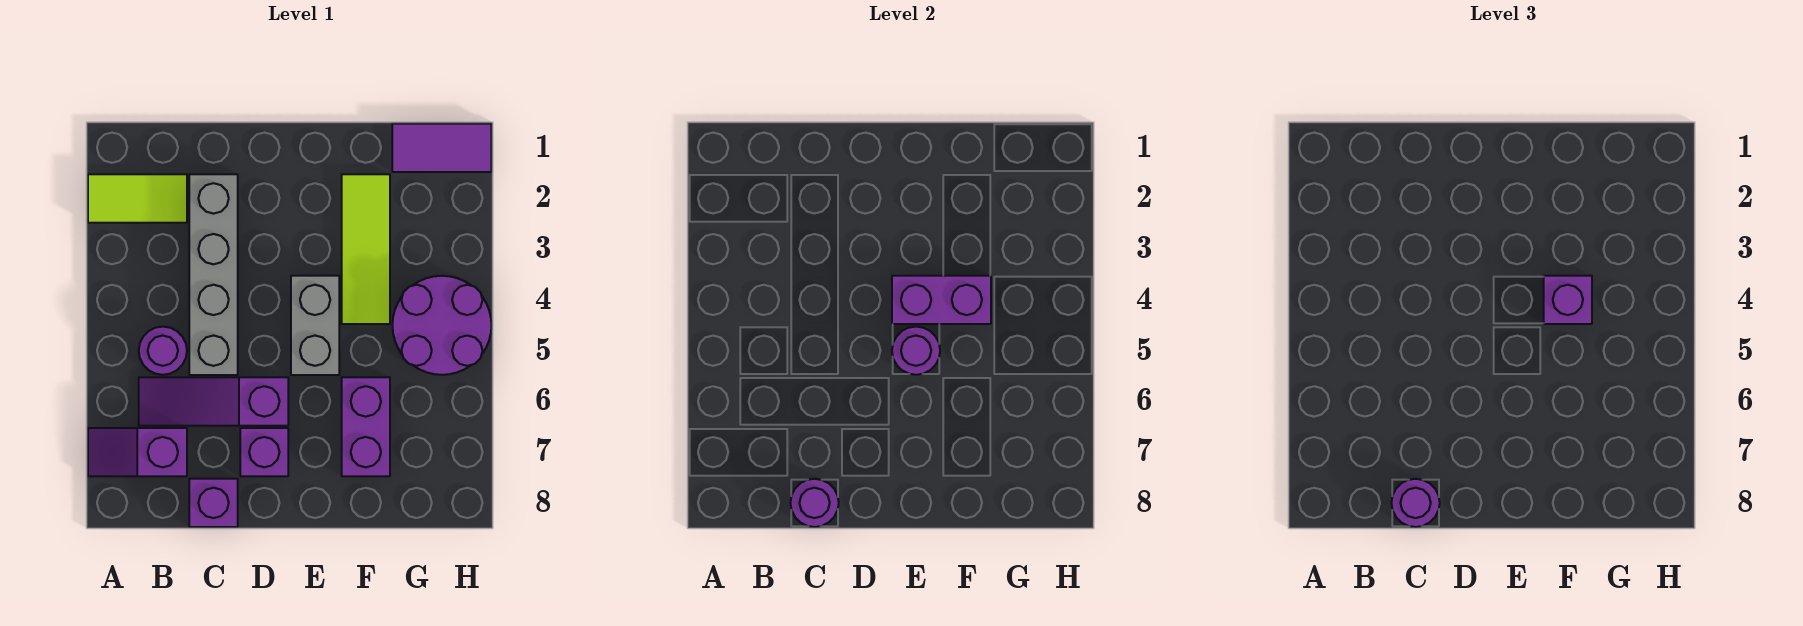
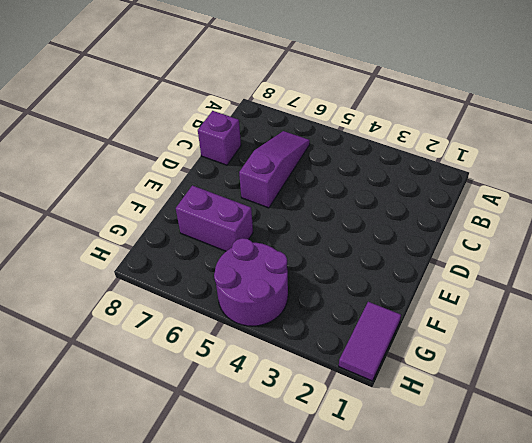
none -> lime tile A2:B2 level 1
none -> purple slope A7:B7 level 1 top B
none -> purple round brick B5 level 1

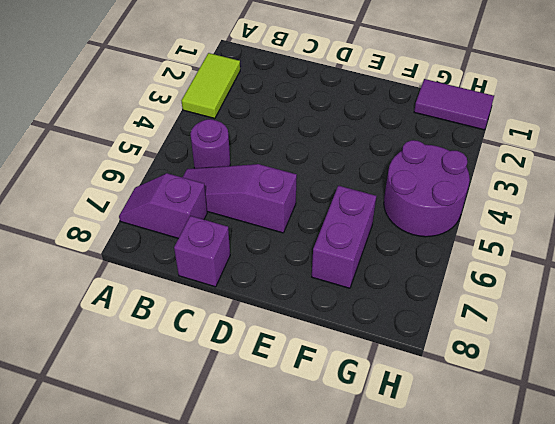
lime tile A2:A3 level 1 -> lime tile A2:B2 level 1
none -> grey brick C2:C5 level 1
none -> purple brick D7 level 1
none -> grey brick E4:E5 level 1

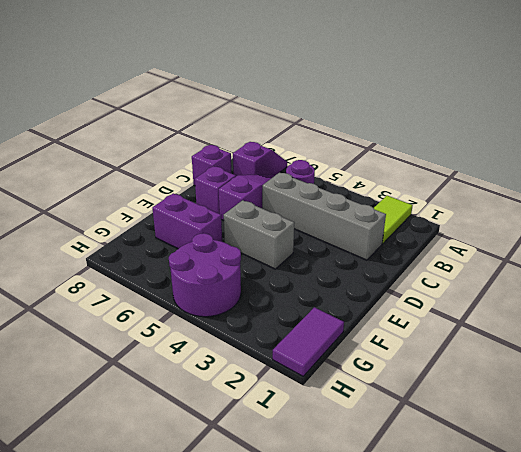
none -> lime tile F2:F4 level 1
none -> purple round brick C8 level 2
none -> purple brick E4:F4 level 2

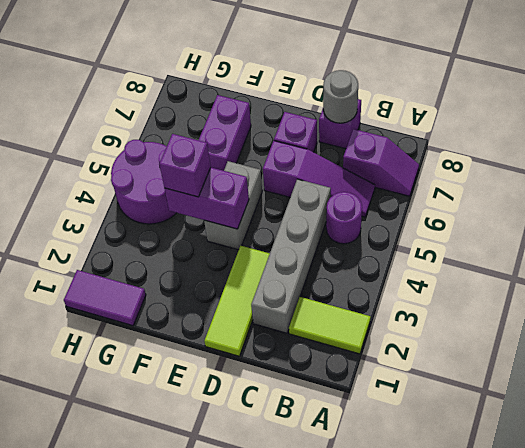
grey round brick C8 level 2 -> purple round brick C8 level 2
lime tile D1:D3 level 1 -> lime tile F2:F4 level 1
none -> purple round brick E5 level 2
none -> purple round brick C8 level 3

